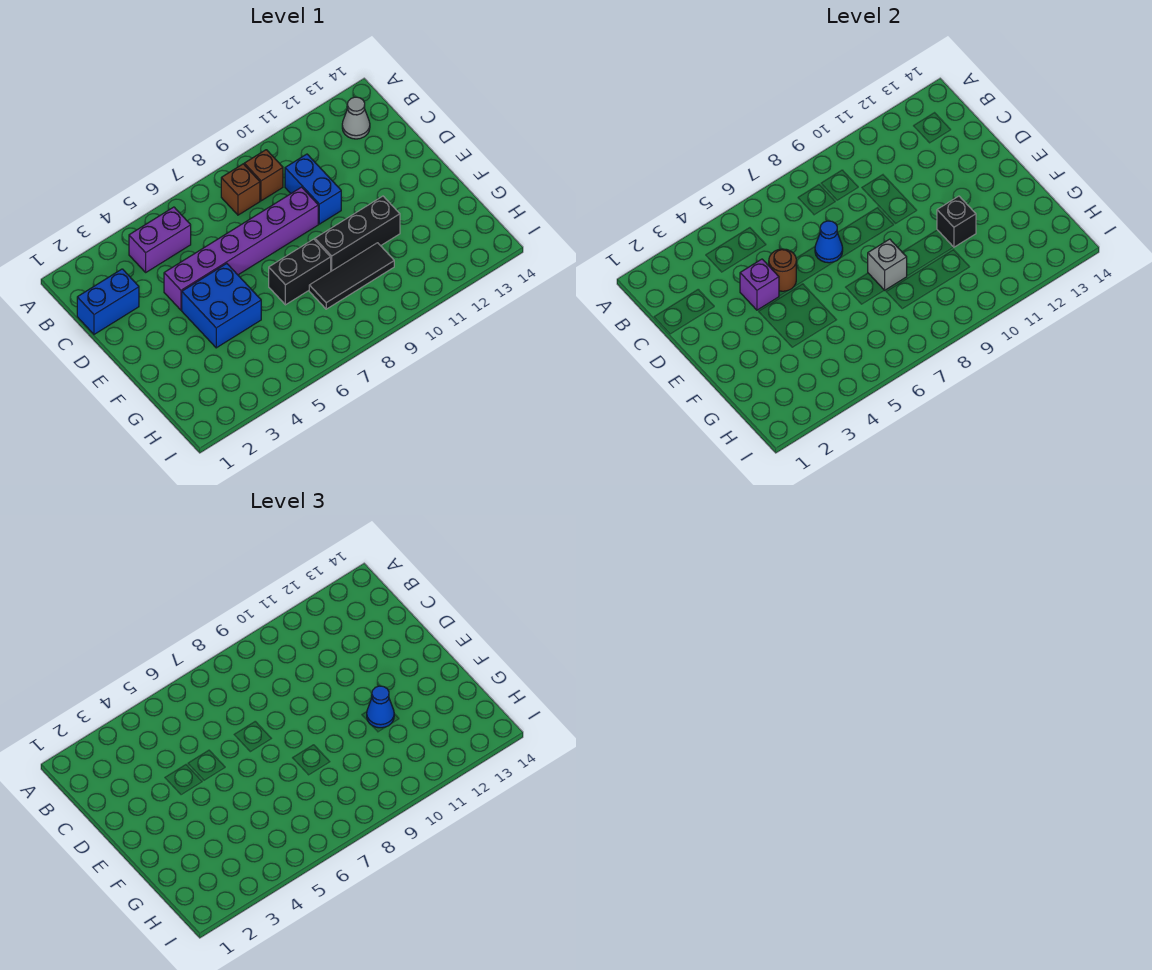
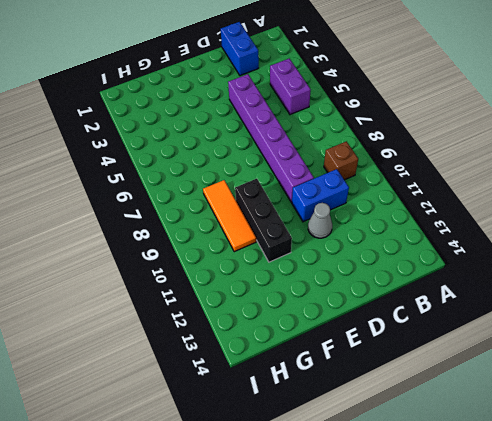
grey cone D11 level 1 -> grey cone B13 level 1
orange tile G8:G10 level 1 -> black tile G8:G10 level 1
none -> brown brick B8 level 1
none -> blue brick E4:F5 level 1
none -> black brick F7:F8 level 1

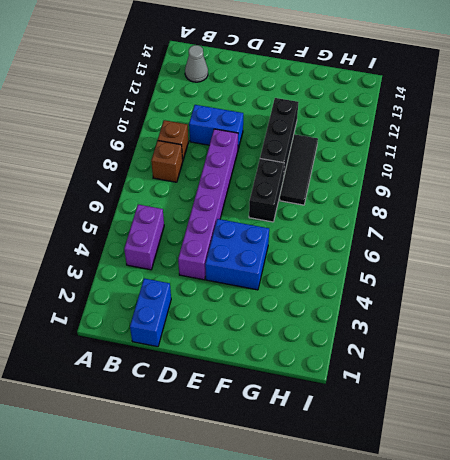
none -> purple brick D4 level 2
none -> brown round brick D5 level 2
none -> blue cone D7 level 2

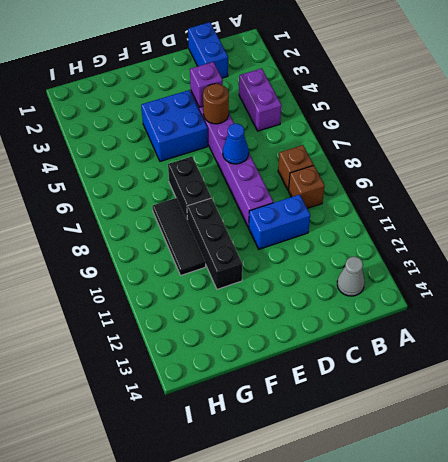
none -> grey brick F8 level 2
none -> black brick F11 level 2
none -> blue cone F11 level 3

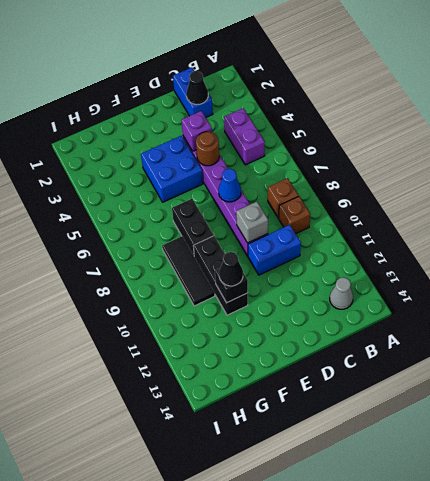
black cone C2 level 2 -> none
grey brick D9 level 2 -> grey brick F8 level 2
black cone F11 level 3 -> blue cone F11 level 3

